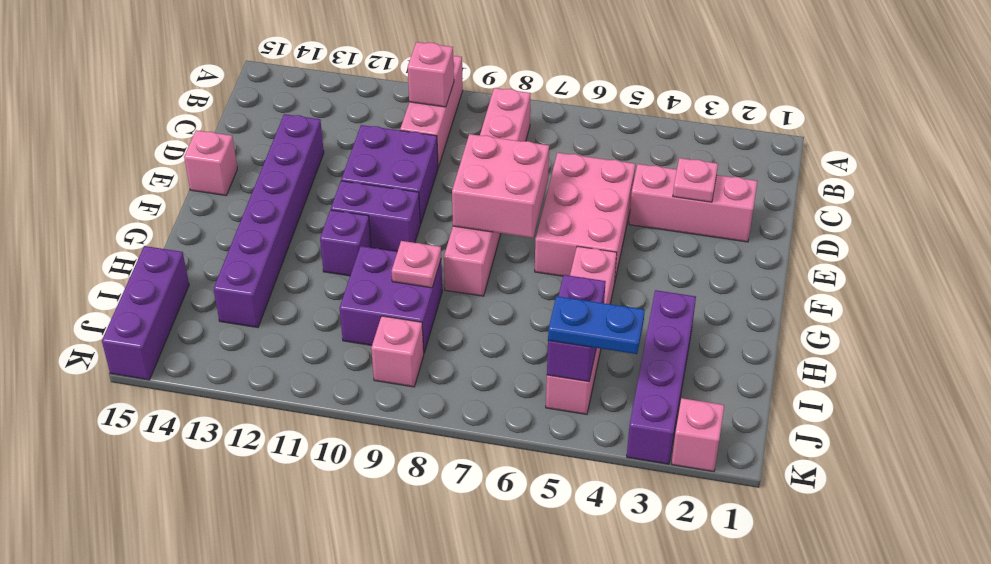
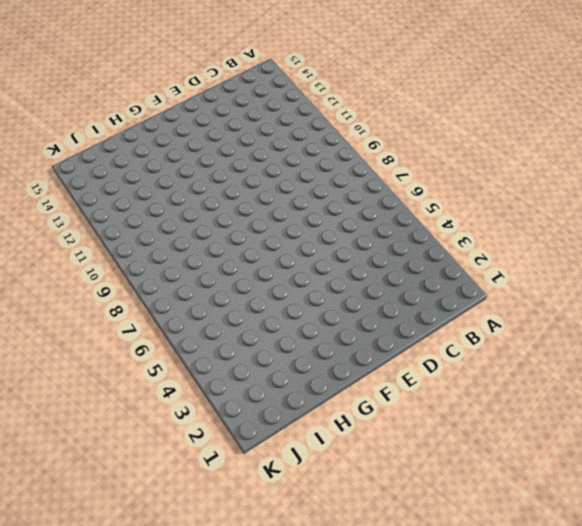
none -> pink brick A10:C10 level 1
none -> pink brick B8:G8 level 1
none -> pink brick D2:D4 level 1

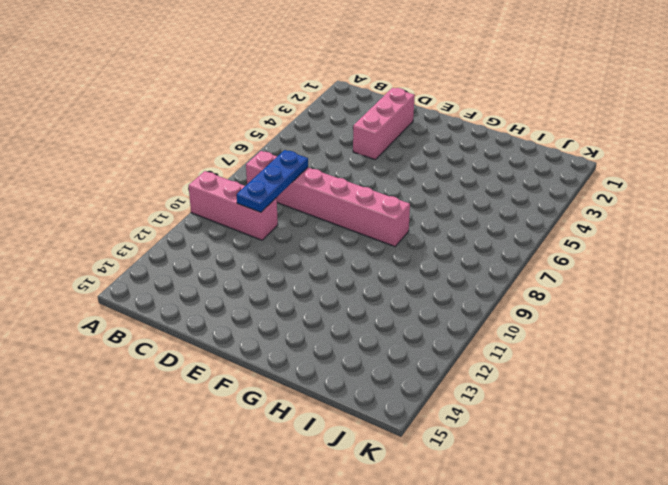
blue plate C8:C10 level 2 -> none
none -> pink brick D5:F6 level 1
none -> purple brick D10:E11 level 1
none -> purple brick D13:I13 level 1

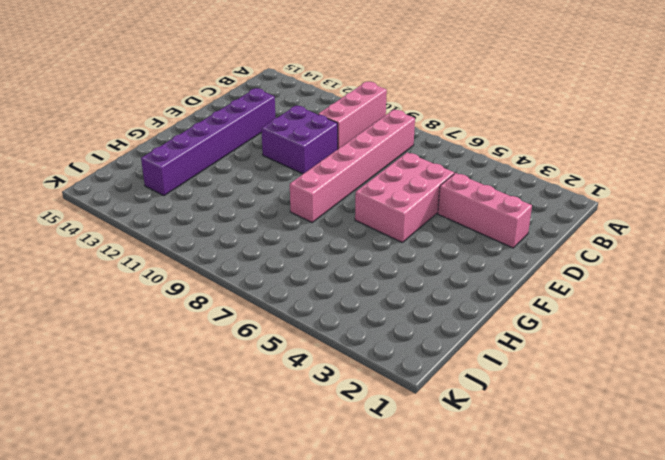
none -> pink brick E15 level 1
none -> purple brick F10:F11 level 1
none -> pink brick G5:J5 level 1

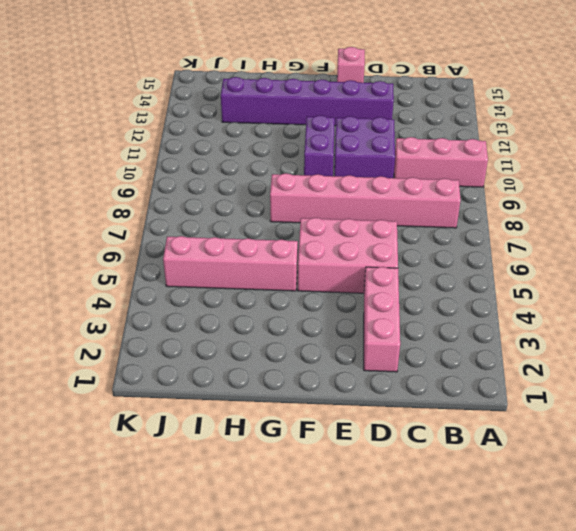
none -> purple brick G11 level 1
none -> purple brick H3:K3 level 1
none -> purple brick H9:I10 level 1

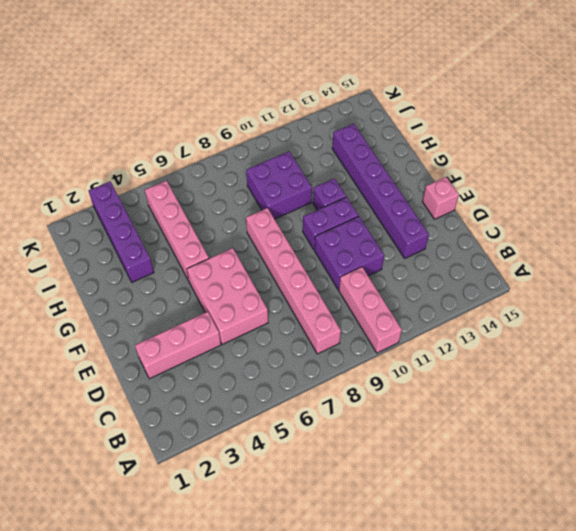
none -> purple brick I15:K15 level 1
none -> pink brick J9 level 1
none -> pink brick K2 level 1

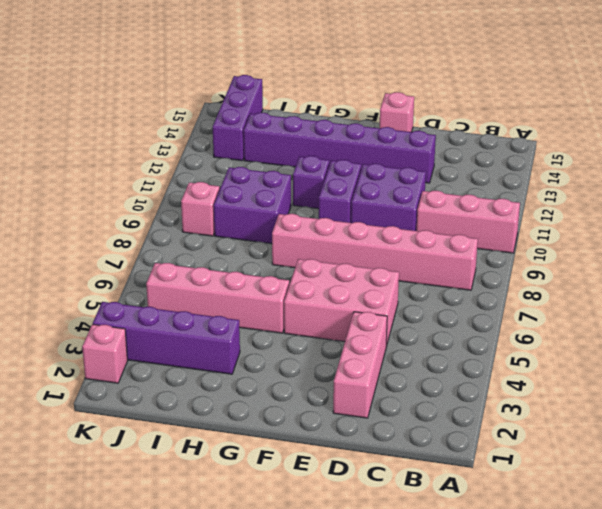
purple brick J13:J15 level 1 -> purple brick I15:K15 level 1
none -> pink brick B10 level 2
none -> pink plate D3 level 2
none -> pink brick E7:F8 level 2

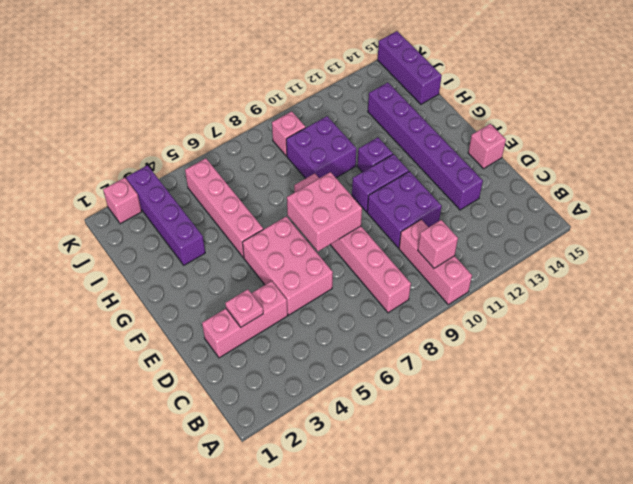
none -> pink plate H9 level 2
none -> purple brick I5:J5 level 2
none -> blue plate J4:J5 level 3

